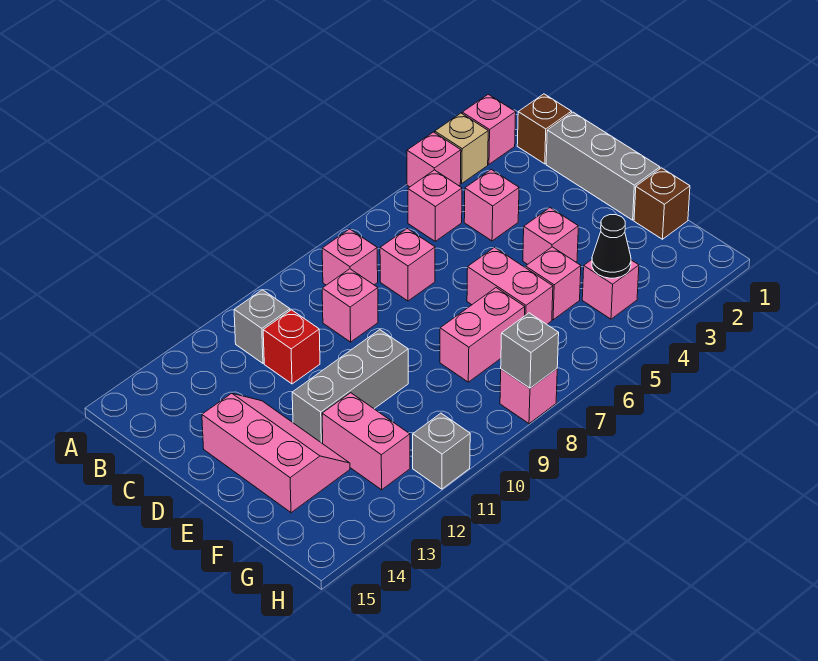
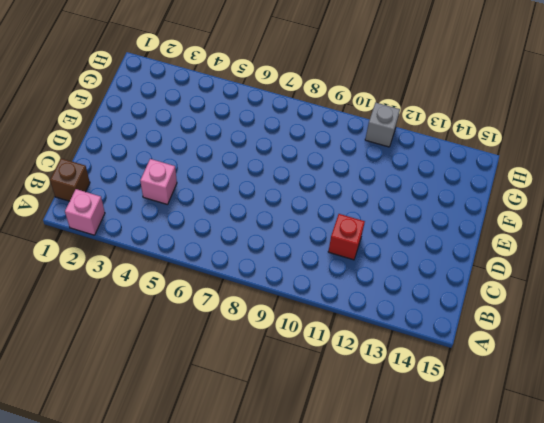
none -> tan brick A3 level 1
none -> pink brick A4 level 1
none -> pink brick B5 level 1

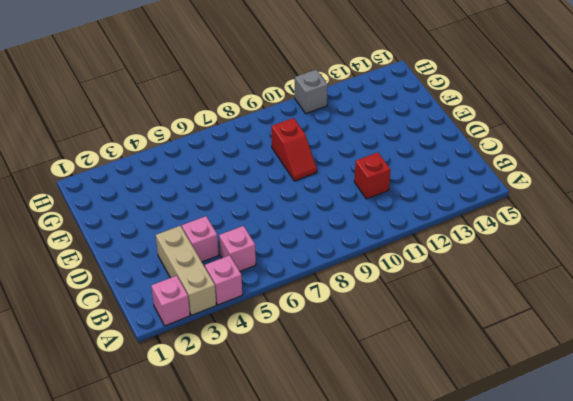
tan brick A3:C3 level 1 -> tan brick A3 level 1
red slope E9:F9 level 1 top F -> none
none -> brown brick B1 level 1
none -> pink brick B8 level 1
none -> grey brick B11 level 1

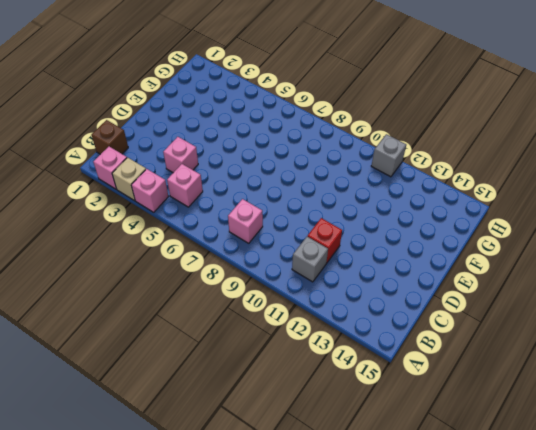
none -> grey brick C1:E1 level 1
none -> pink brick C7 level 1
none -> pink brick C9 level 1

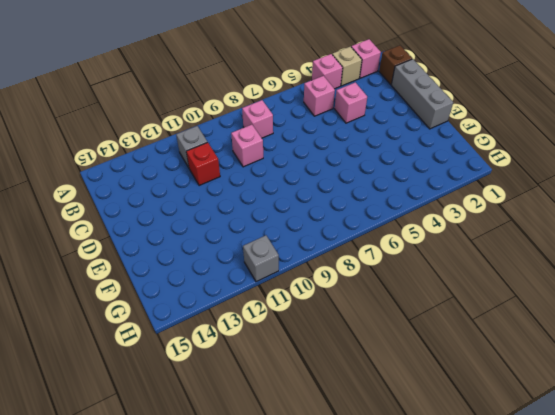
none -> pink brick C7 level 1
none -> pink slope D13:F14 level 1 top 14
none -> pink brick E4 level 1

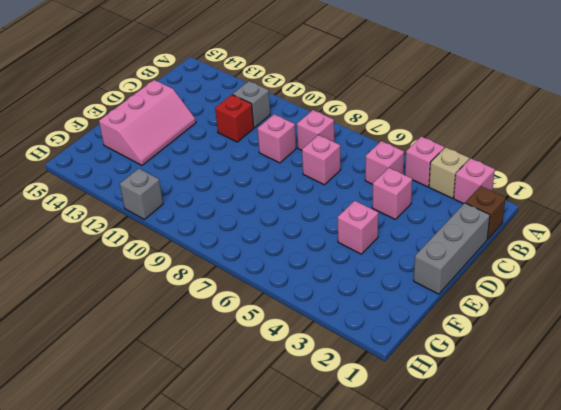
none -> pink brick E6:F6 level 1
none -> grey brick E10:E12 level 1
none -> brown brick F1 level 1

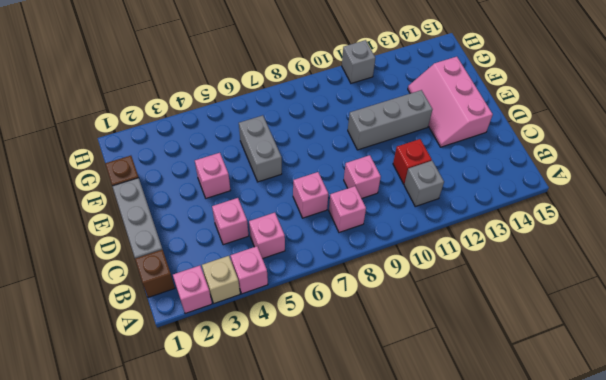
grey brick E6:F6 level 1 -> pink brick E6:F6 level 1
none -> pink brick F5 level 1
none -> pink brick F7:F8 level 1
none -> pink brick F12:G12 level 1

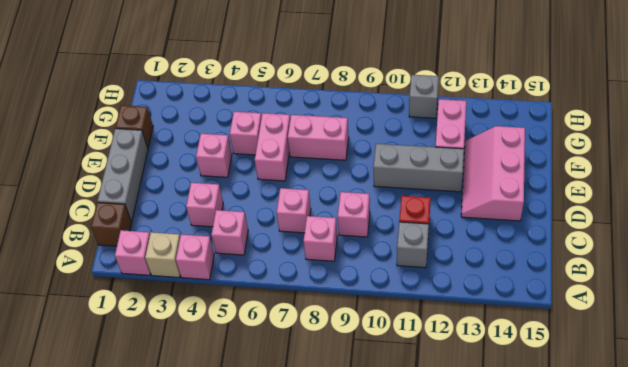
none -> pink brick G4 level 1
none -> pink brick H8 level 1
none -> black cone G4 level 2

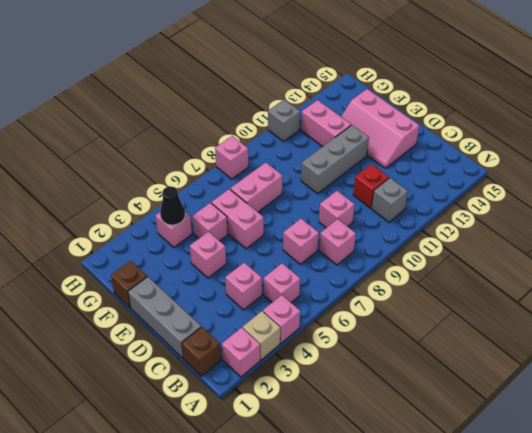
none -> grey brick H8 level 2

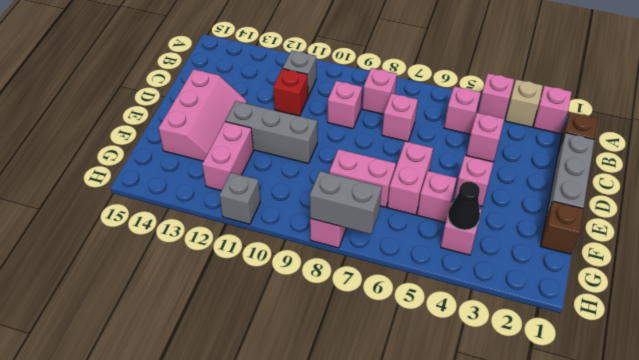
grey brick H7:H8 level 2 -> grey brick H8 level 2

